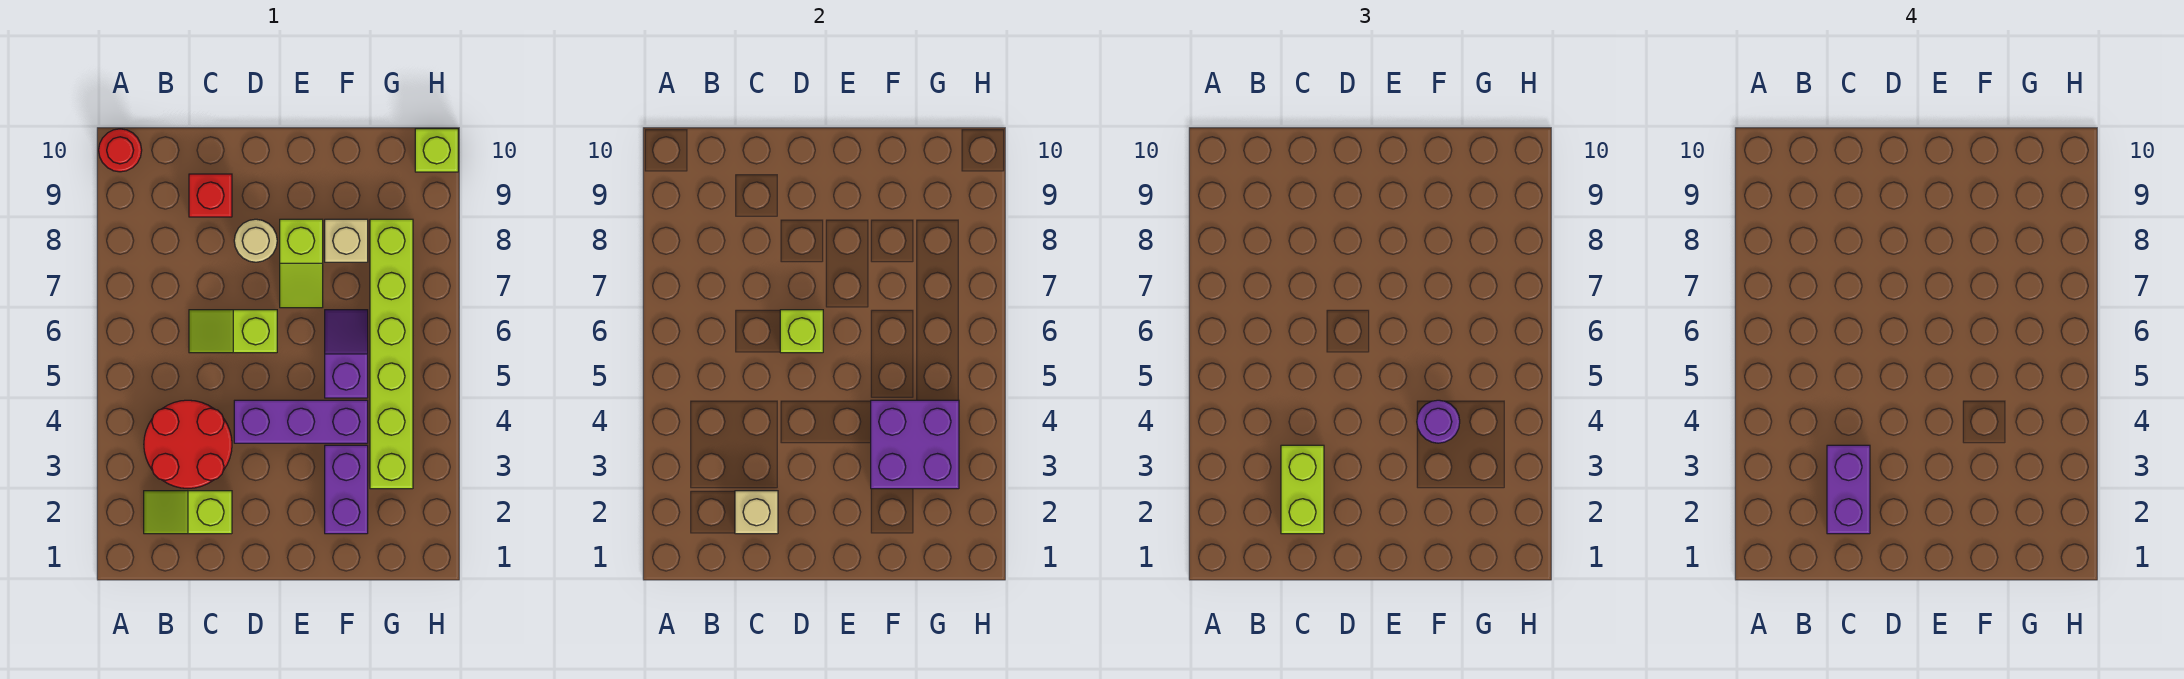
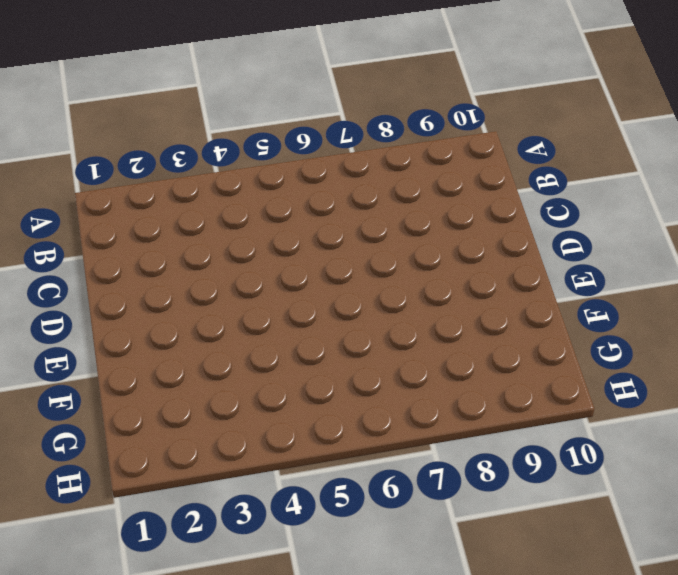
none -> red round brick A10 level 1
none -> lime slope B2:C2 level 1 top C
none -> red round brick B3:C4 level 1

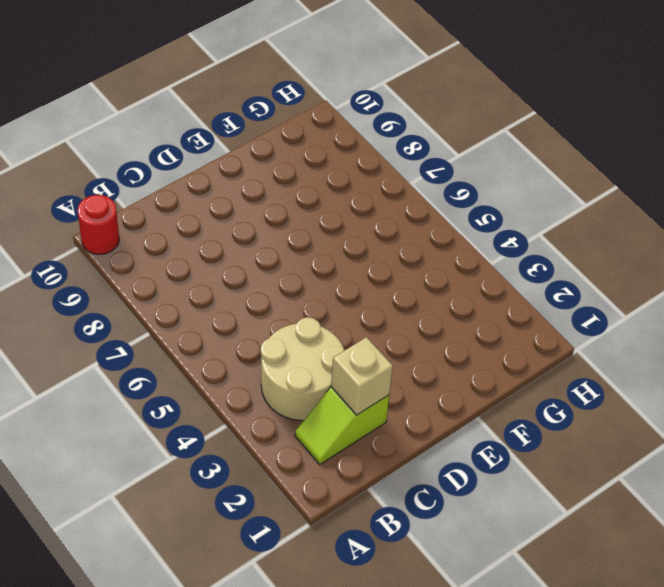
tan round brick B3:C4 level 1 -> red round brick B3:C4 level 1
none -> lime slope C6:D6 level 1 top D
none -> red brick C9 level 1
none -> purple brick D4:F4 level 1

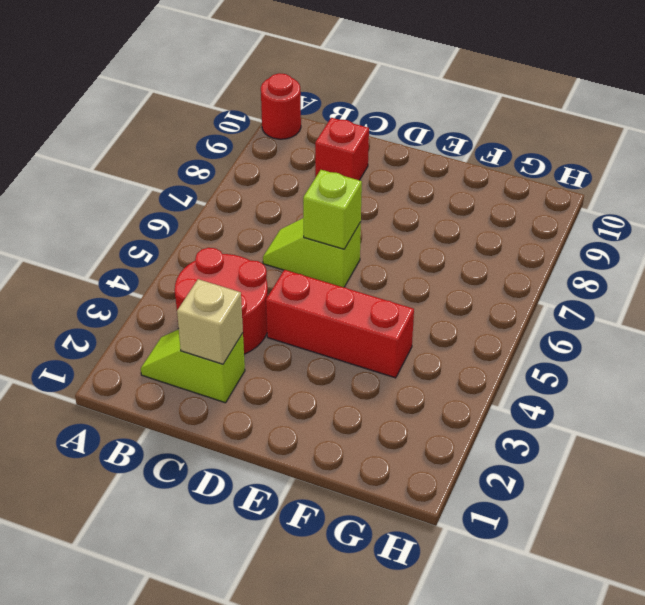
red brick D4:F4 level 1 -> purple brick D4:F4 level 1
none -> tan round brick D8 level 1
none -> lime slope E7:E8 level 1 top 8
none -> purple brick F2:F3 level 1

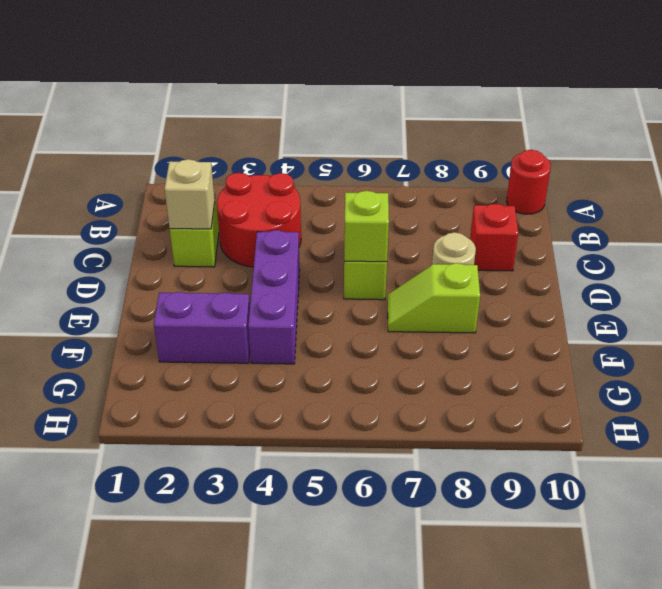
none -> purple slope F5:F6 level 1 top 5
none -> tan brick F8 level 1
none -> lime brick G3:G8 level 1

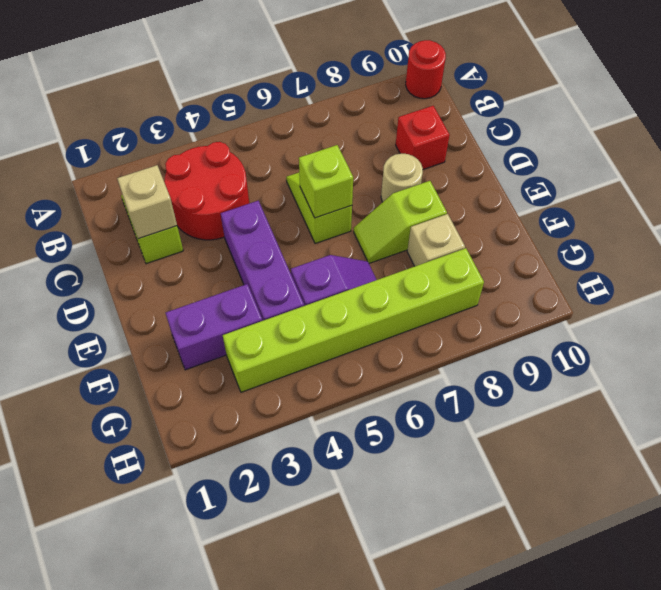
none -> lime brick H10 level 1
none -> purple brick F3:G4 level 2
none -> lime brick C2:C3 level 3

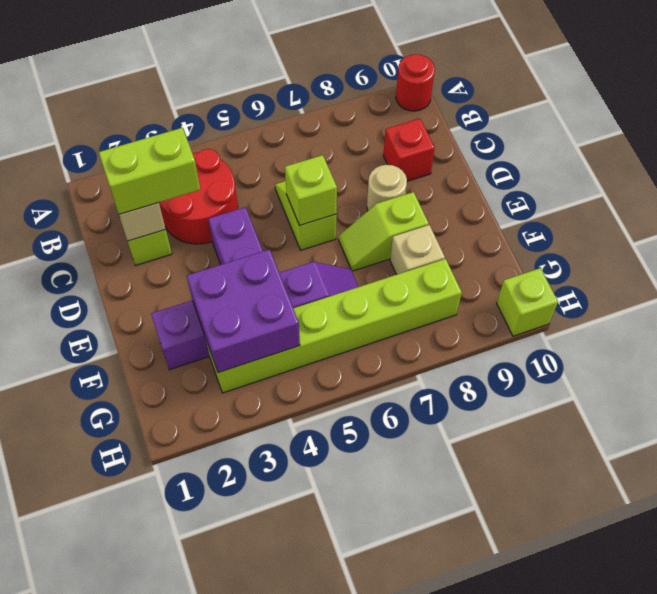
none -> purple round brick F4 level 3
none -> purple brick C2:C3 level 4

